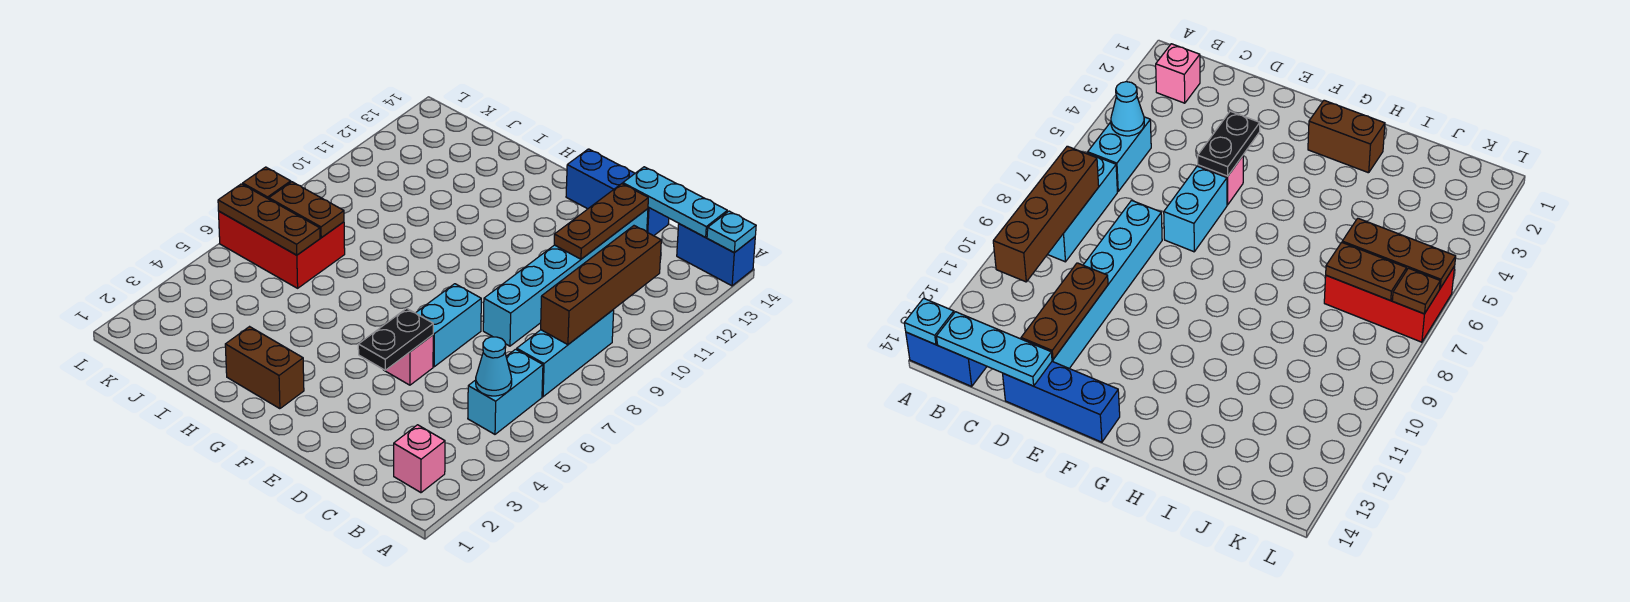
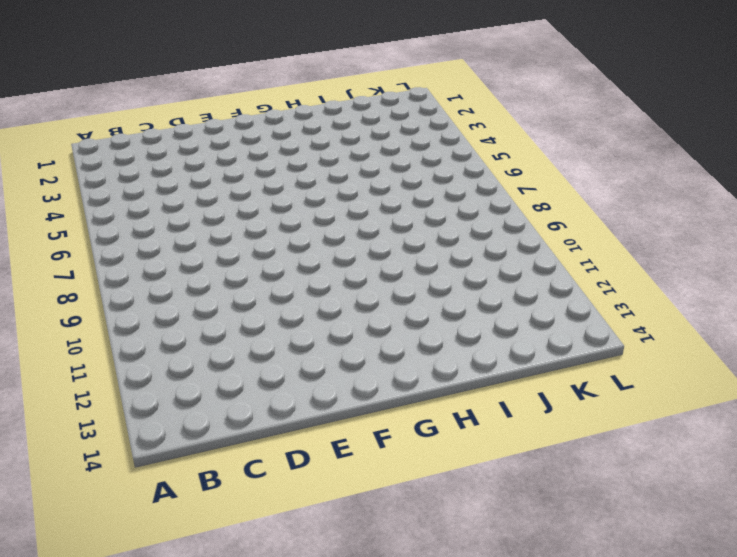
none -> blue brick A14:B14 level 1
none -> pink brick B2 level 1
none -> cyan brick B5:B6 level 1

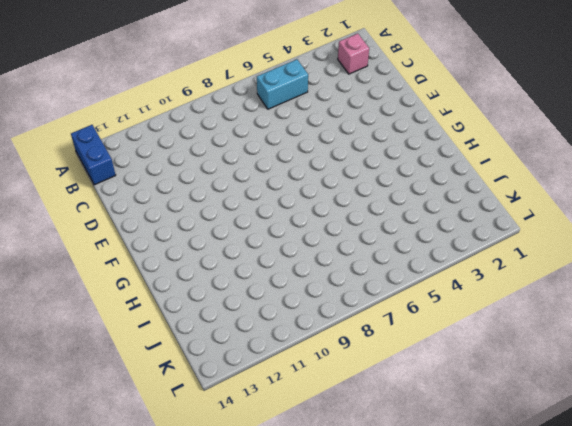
none -> cyan brick B7:B9 level 1
none -> cyan brick D8:D13 level 1
none -> blue brick D14:F14 level 1

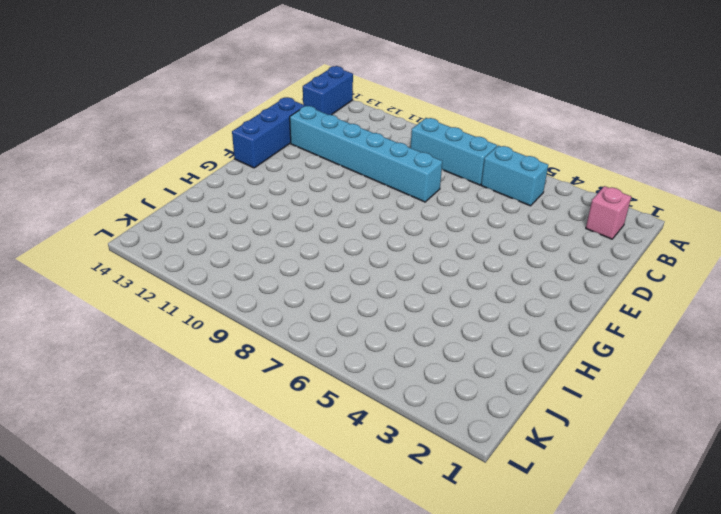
none -> pink brick E5 level 1
none -> cyan brick E6:E7 level 1
none -> brown brick G2:H2 level 1

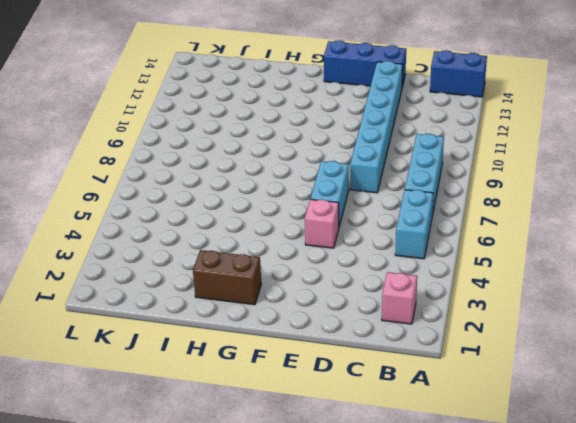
none -> red brick J6:L7 level 1
none -> cyan plate A14 level 2
none -> cyan cone B5 level 2

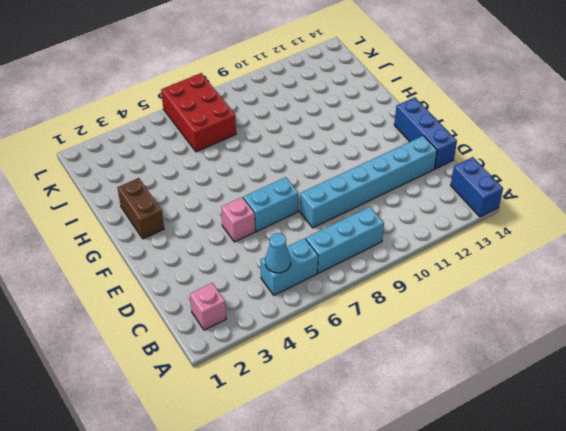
none -> cyan plate A14 level 2
none -> brown brick B8:B11 level 2
none -> cyan plate B14:D14 level 2

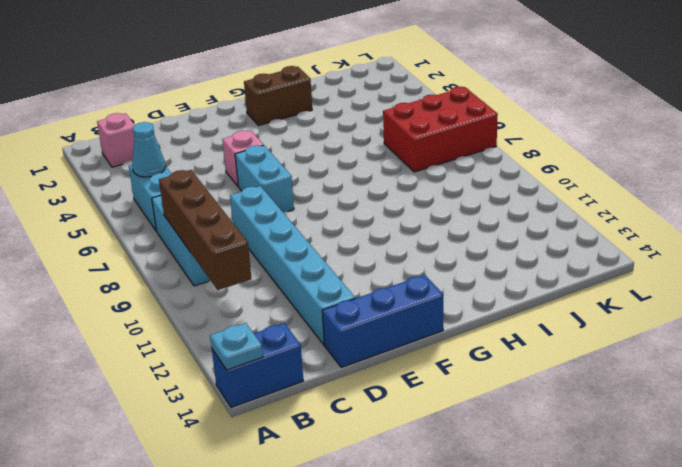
none -> cyan plate B14:D14 level 2
none -> brown plate D11:D13 level 2
none -> black plate E4:E5 level 2

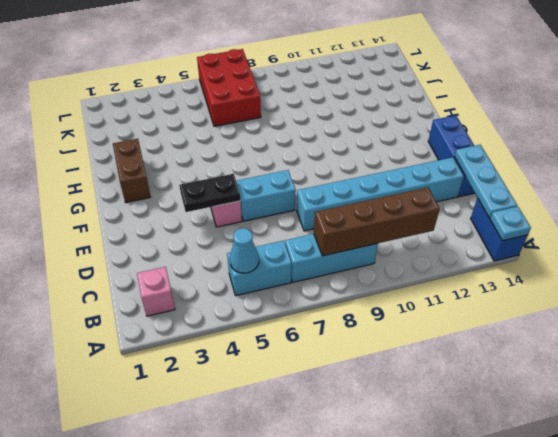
none -> brown plate D11:D13 level 2
none -> brown plate J6:L6 level 2
none -> brown plate J7:K7 level 2

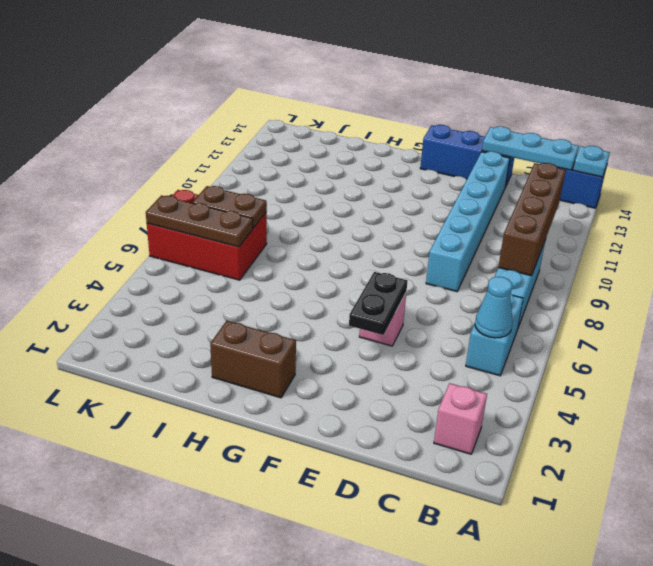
none -> cyan brick E6:E7 level 1
none -> brown plate D11:D13 level 2
none -> brown plate L7 level 2

